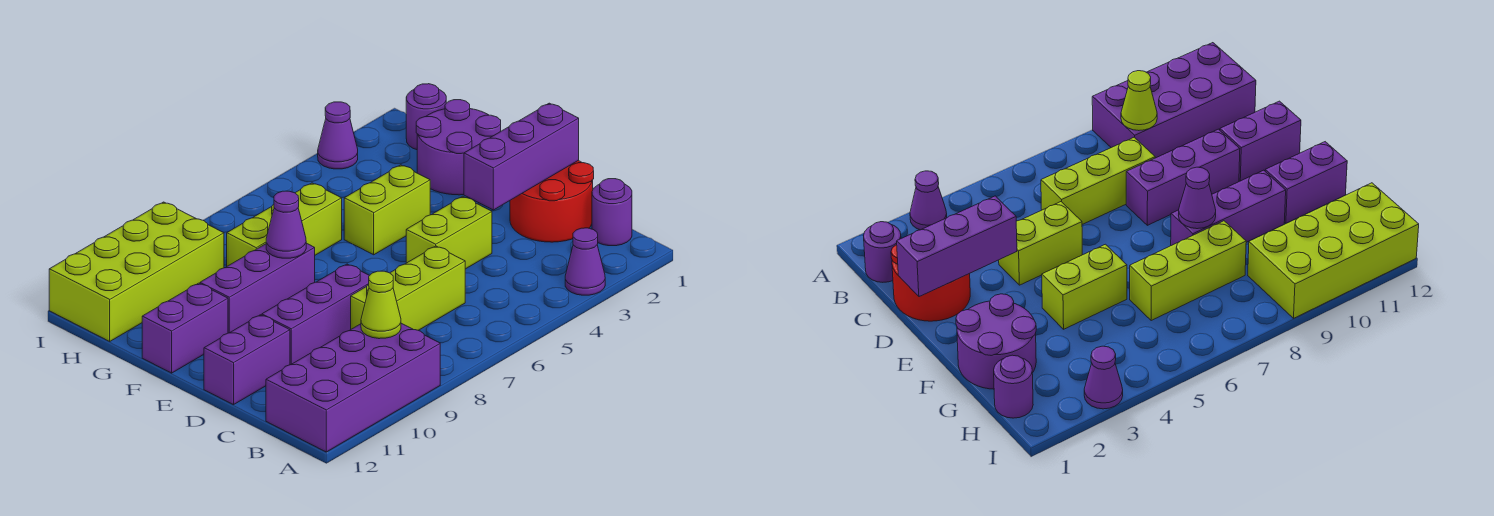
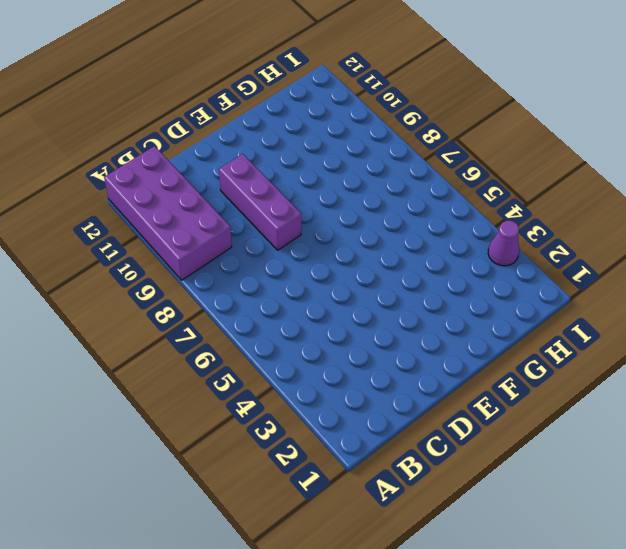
none -> purple cone A3 level 1
none -> purple round brick B1 level 1
none -> red round brick C1:D2 level 1

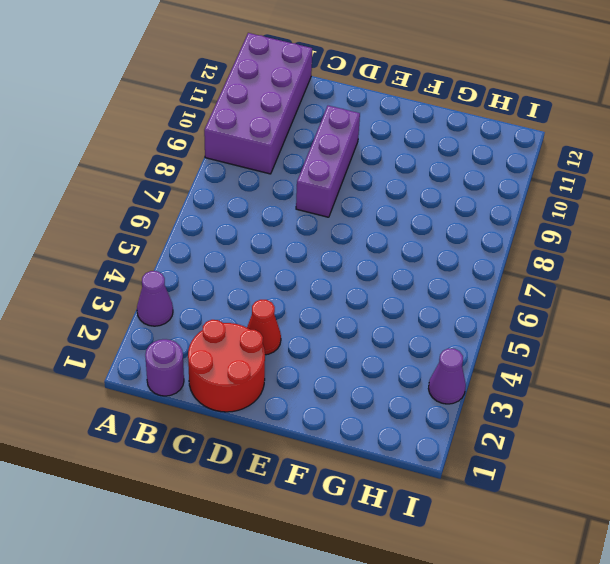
red cone D3 level 1 -> none
none -> lime brick C6:C8 level 1
none -> lime brick D4:D5 level 1
none -> purple brick D11:D12 level 1

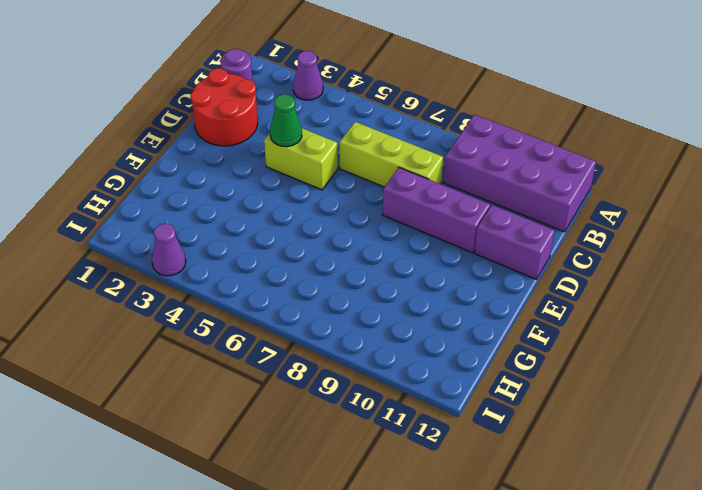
green cone D4 level 2 -> none
none -> purple round brick F1:G2 level 1
none -> lime brick F4:F5 level 1
none -> purple brick F8:F10 level 1

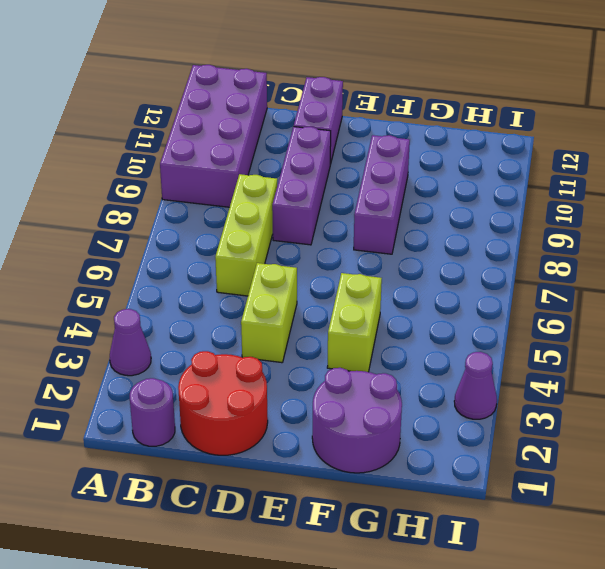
none -> purple brick F11:F12 level 1
none -> lime brick G6:G8 level 1
none -> purple round brick H1 level 1

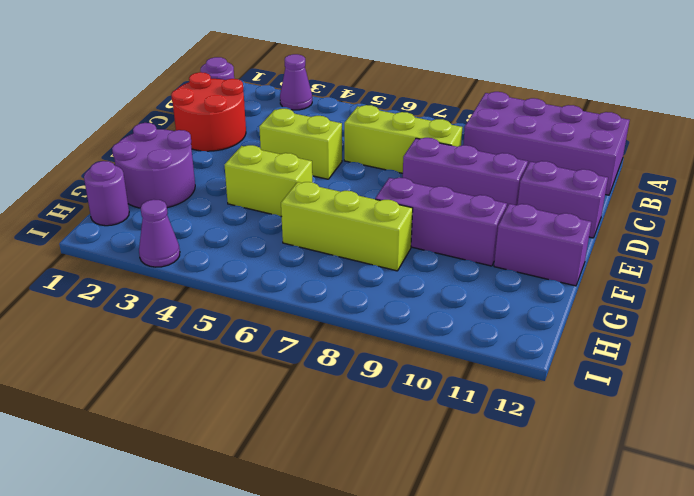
none -> lime brick H9:I12 level 1
none -> lime cone B9 level 2
none -> purple brick D1:D3 level 2

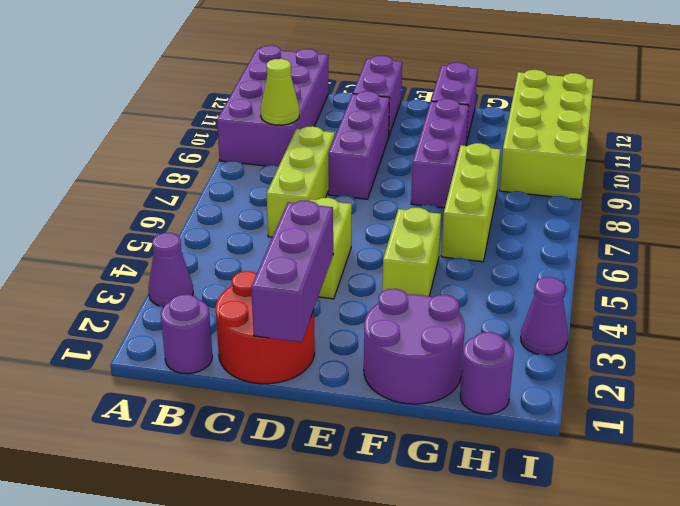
none -> purple cone F8 level 2

